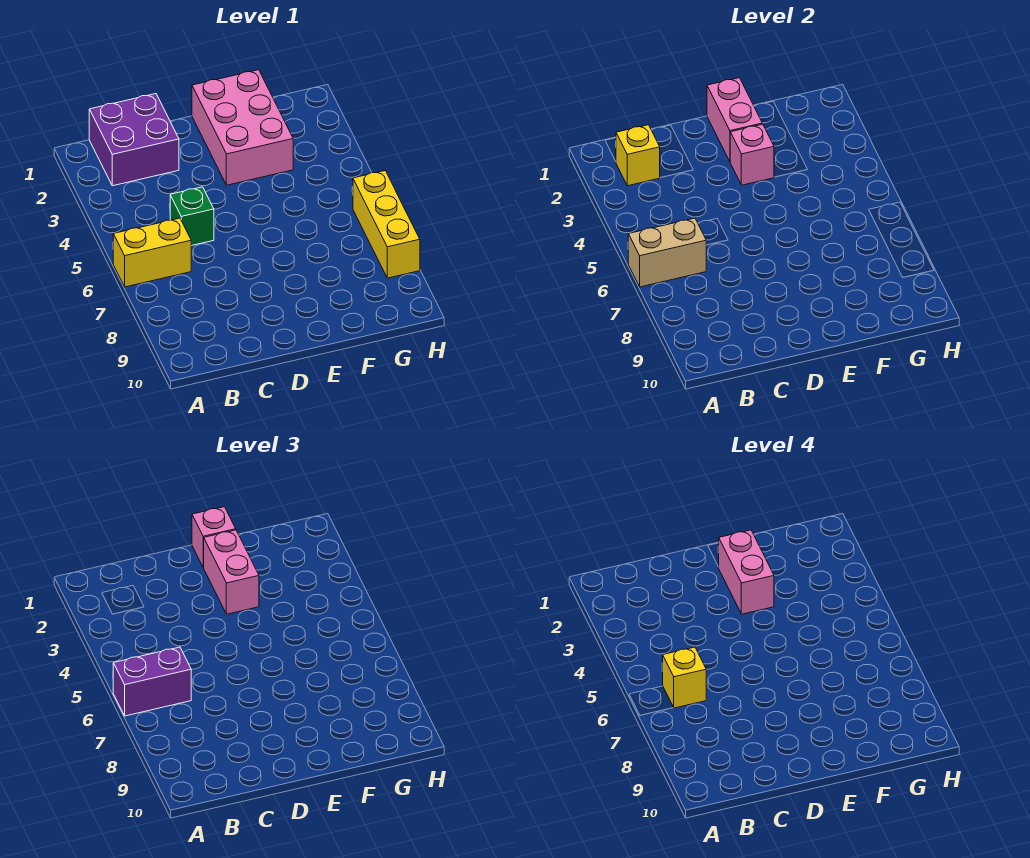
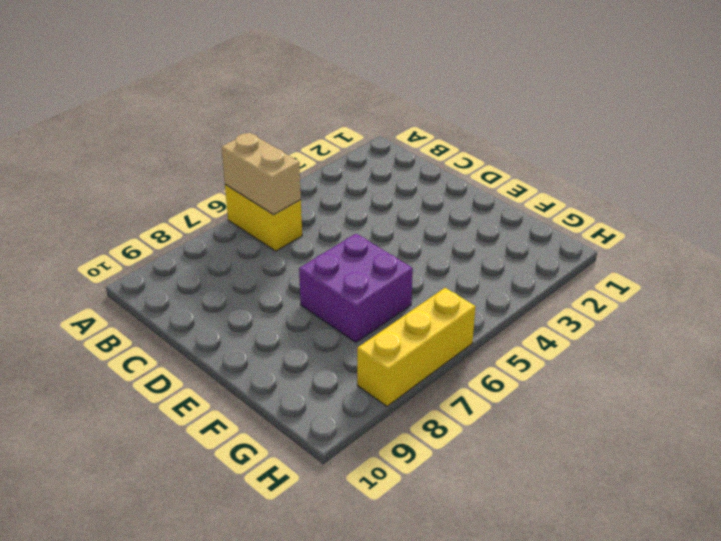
purple brick E6:F7 level 1 -> purple brick B1:C2 level 1
none -> green brick C5 level 1
none -> pink brick E1:F3 level 1
none -> yellow brick B2 level 2

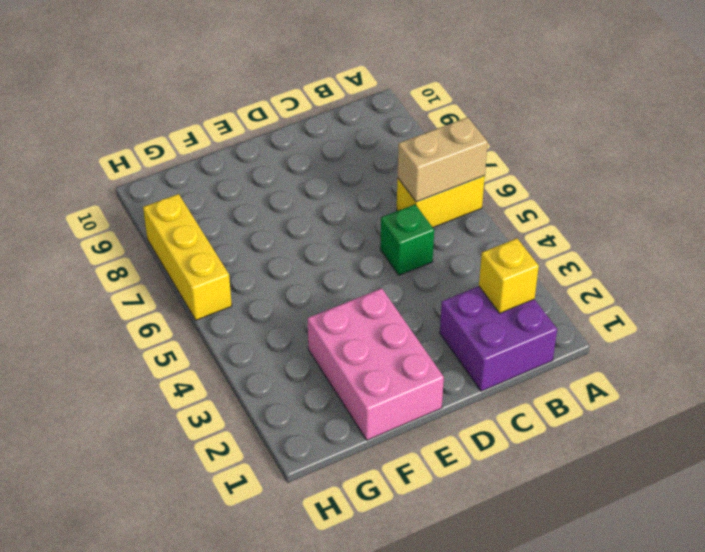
none -> pink brick E1:E2 level 2
none -> pink brick E3 level 2
none -> purple brick A6:B6 level 3

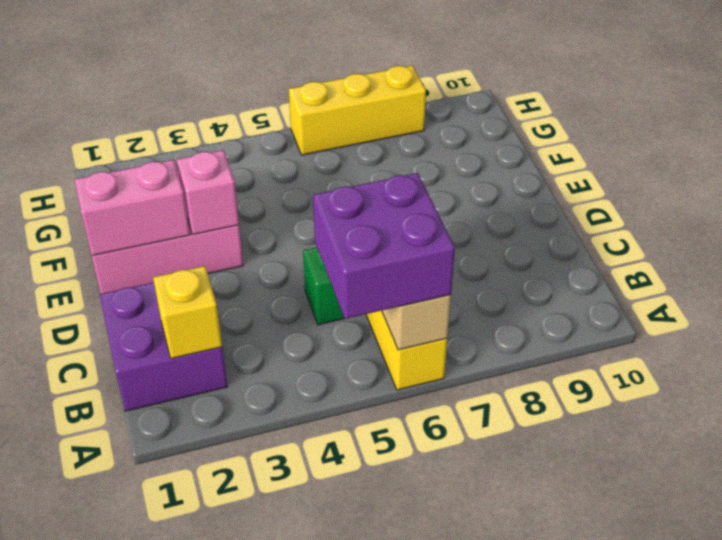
purple brick A5:B6 level 3 -> purple brick A6:B6 level 3
none -> pink brick E1 level 3
none -> pink brick E2:E3 level 3
none -> yellow brick B6 level 4

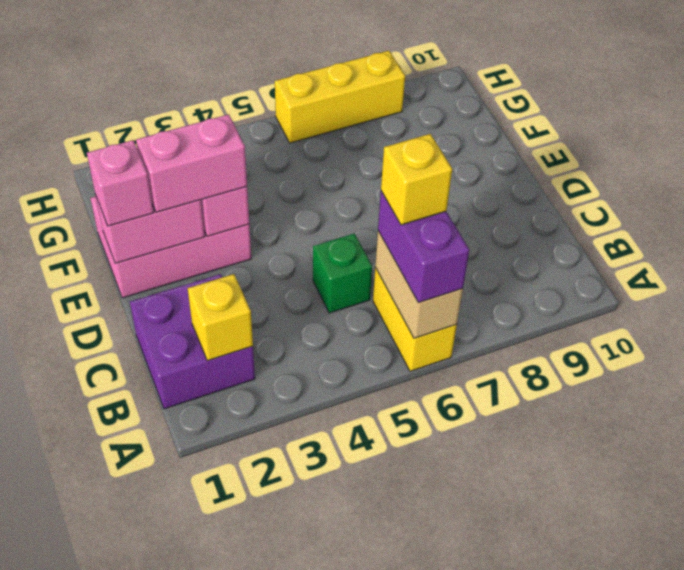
none -> pink brick E2:E3 level 4

